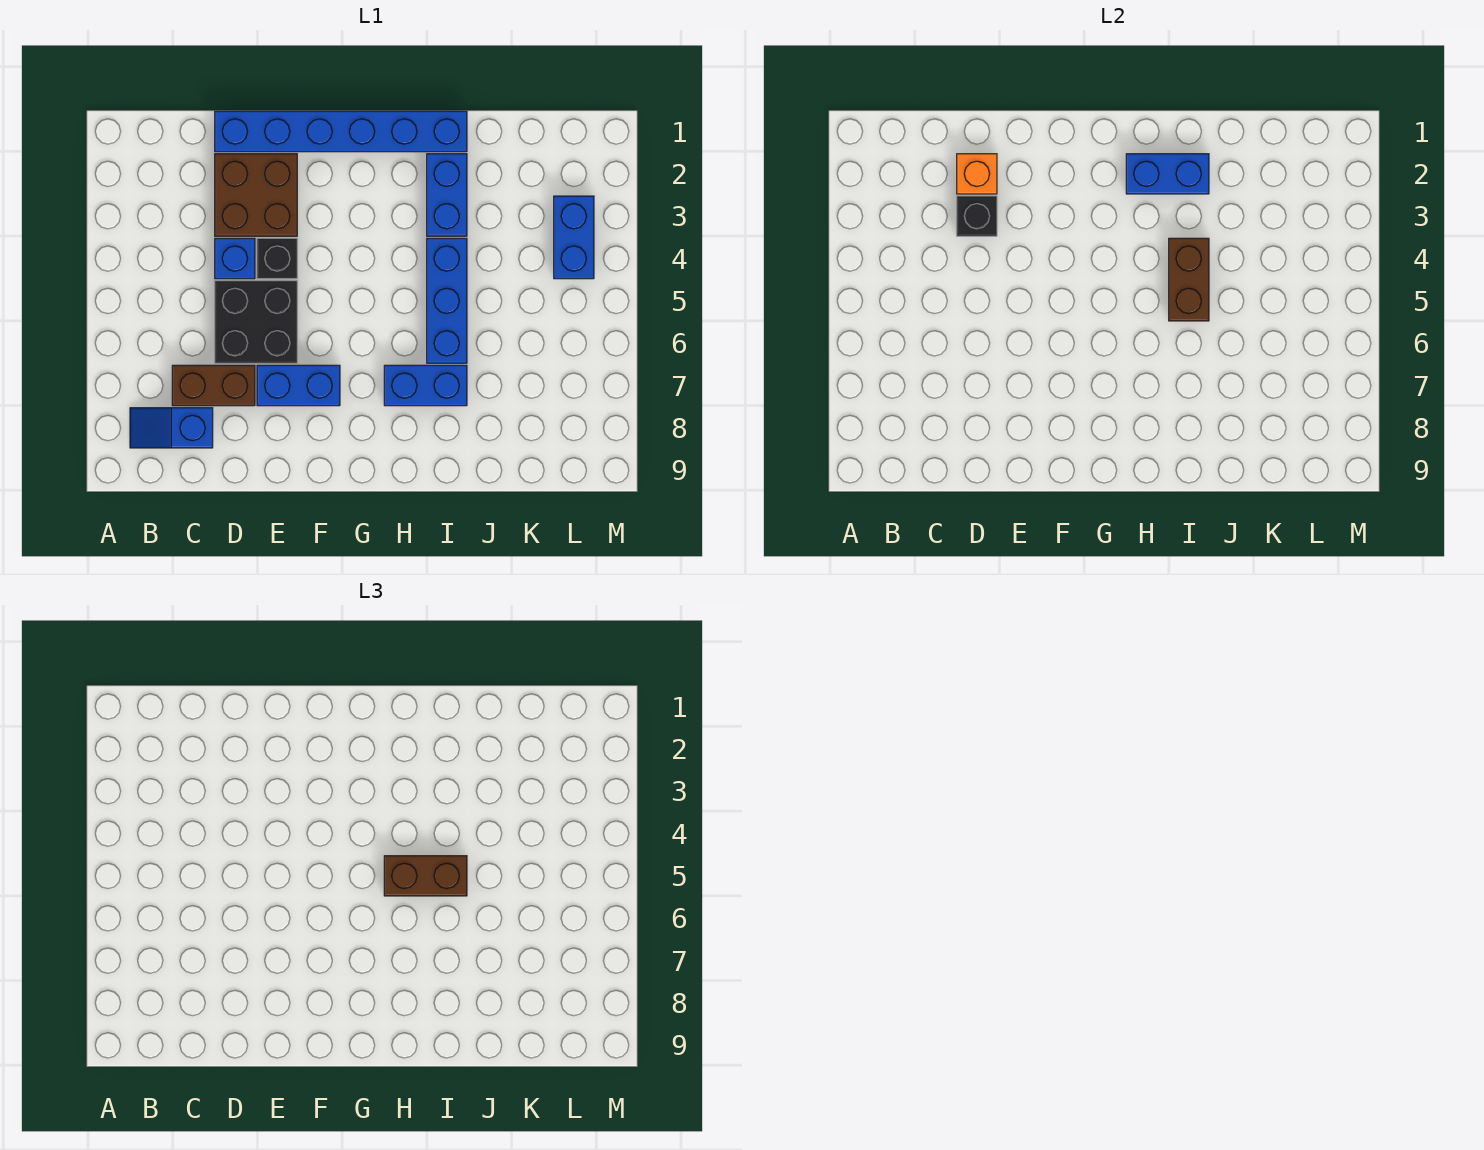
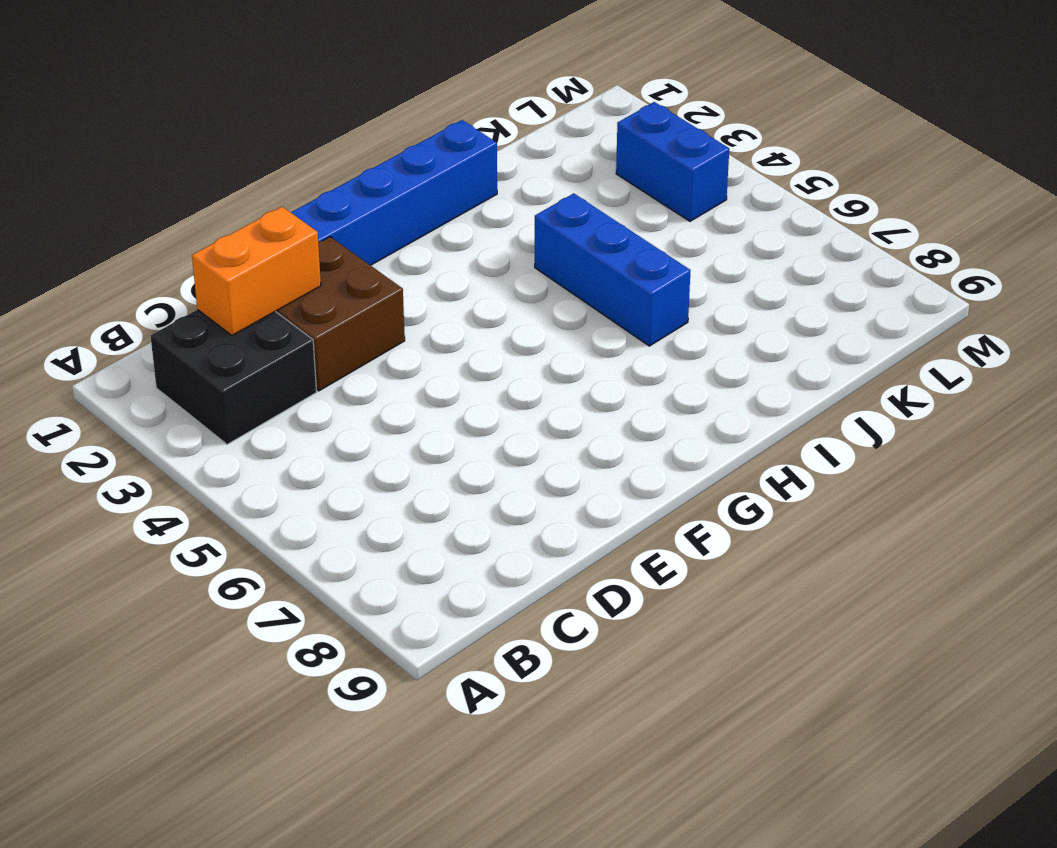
black brick B2:C3 level 1 -> black brick D5:E6 level 1
orange brick C2:D2 level 2 -> orange brick D2 level 2
none -> blue slope B8:C8 level 1 top C
none -> brown brick C7:D7 level 1
none -> blue brick D4 level 1

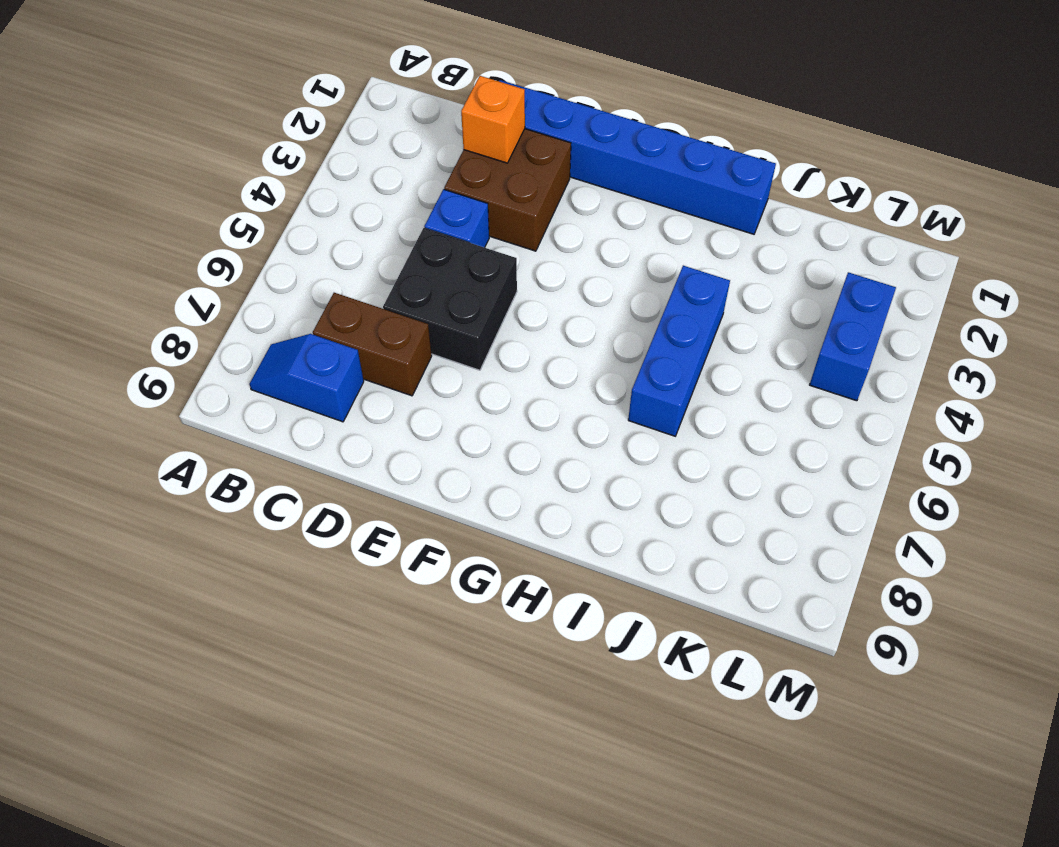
none -> black brick E4 level 1
none -> blue brick E7:F7 level 1
none -> blue brick H7:I7 level 1

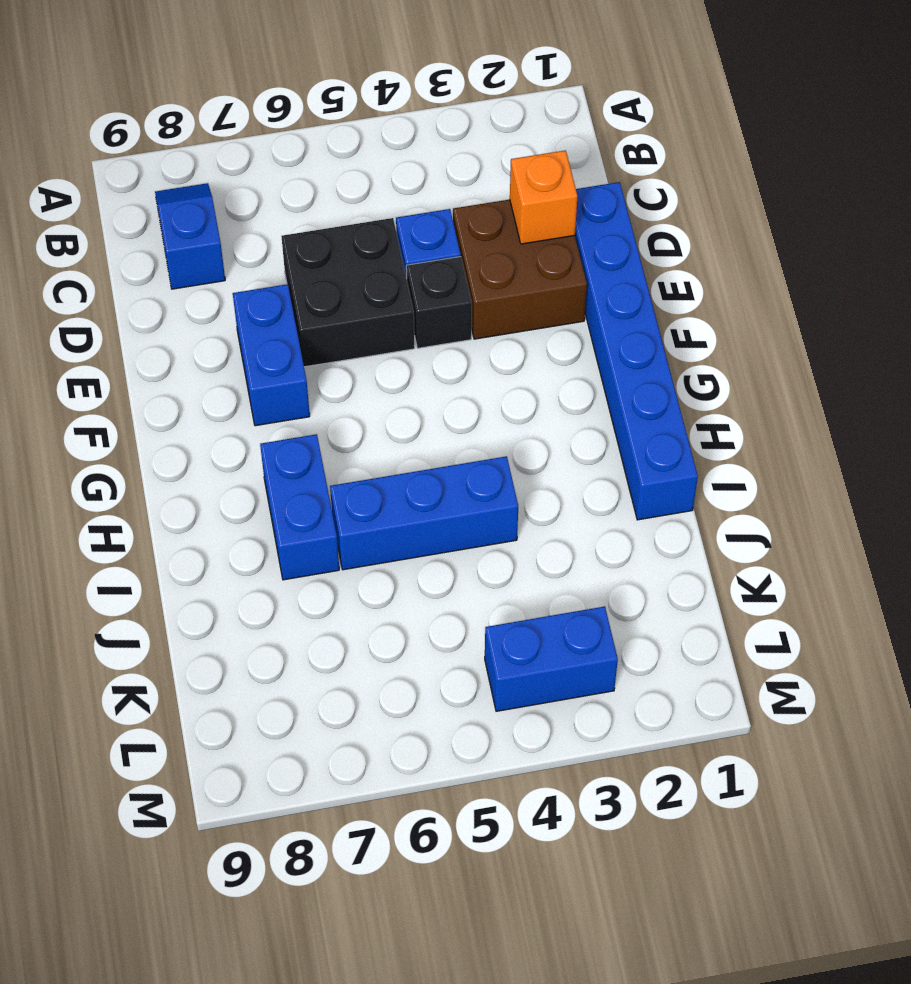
none -> brown brick C7:D7 level 1
none -> blue brick I2:I3 level 1
none -> black brick D3 level 2

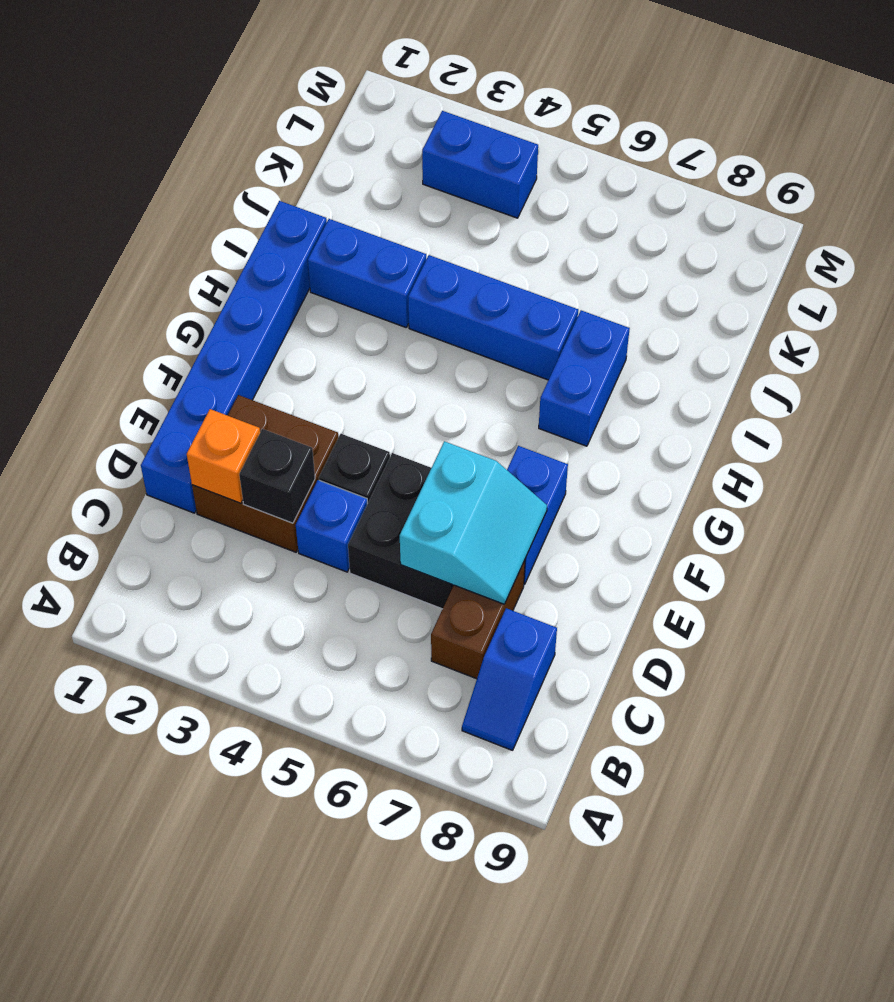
cyan slope D6:E7 level 2 top 6 -> none
none -> blue brick H2:I2 level 2
none -> brown brick I4:I5 level 2
none -> brown brick H5:I5 level 3

